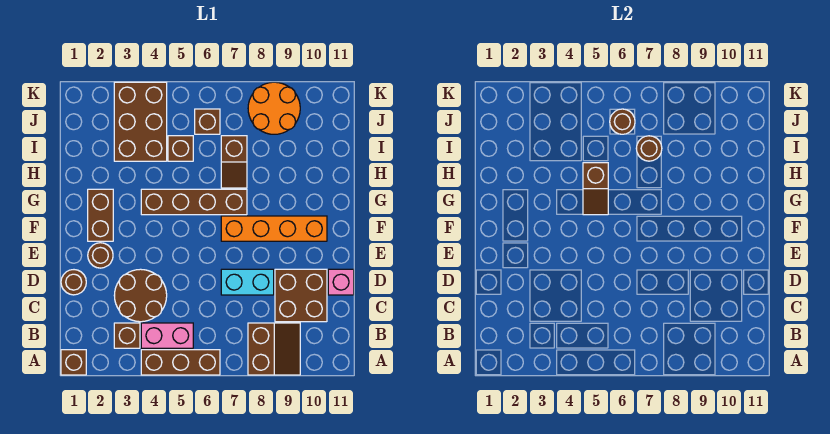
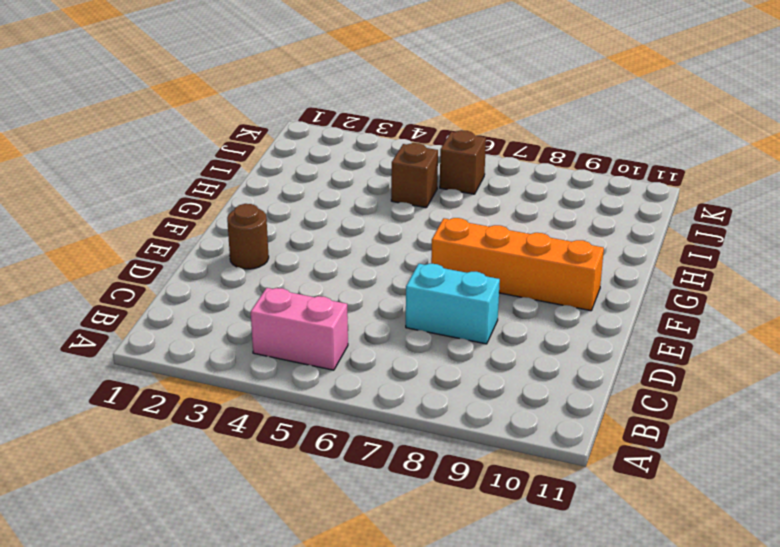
none -> brown brick A1 level 1
none -> brown brick A4:A6 level 1
none -> brown slope A8:B9 level 1 top 8

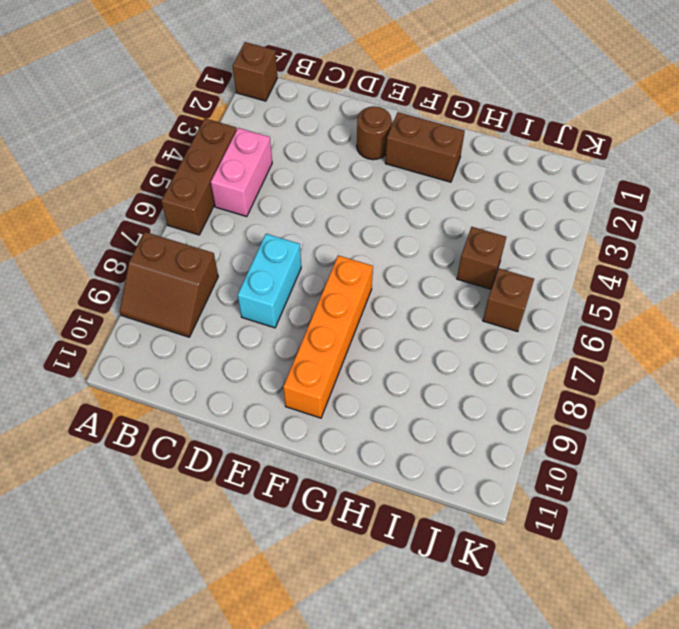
none -> brown brick B3 level 1
none -> brown round brick C3:D4 level 1
none -> brown brick C9:D10 level 1

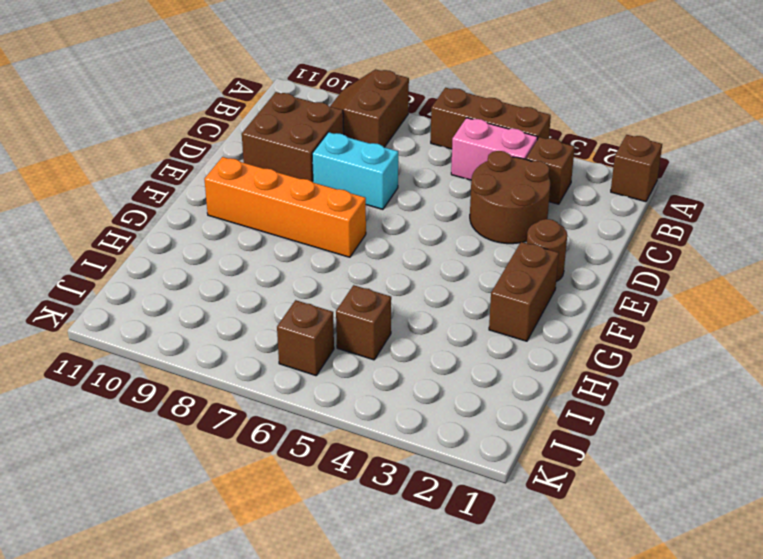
none -> brown round brick D1 level 1
none -> pink brick D11 level 1
none -> brown brick G4:G7 level 1

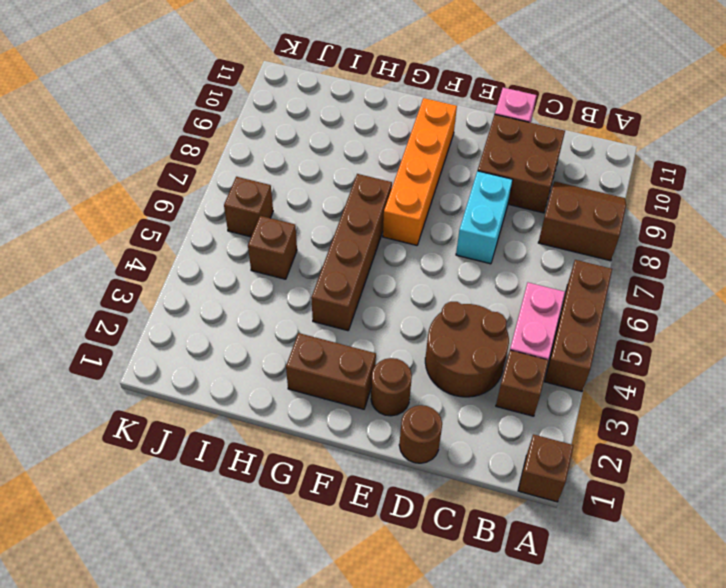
none -> brown slope H7:I7 level 1 top I
none -> brown brick I3:K4 level 1
none -> orange round brick J8:K9 level 1

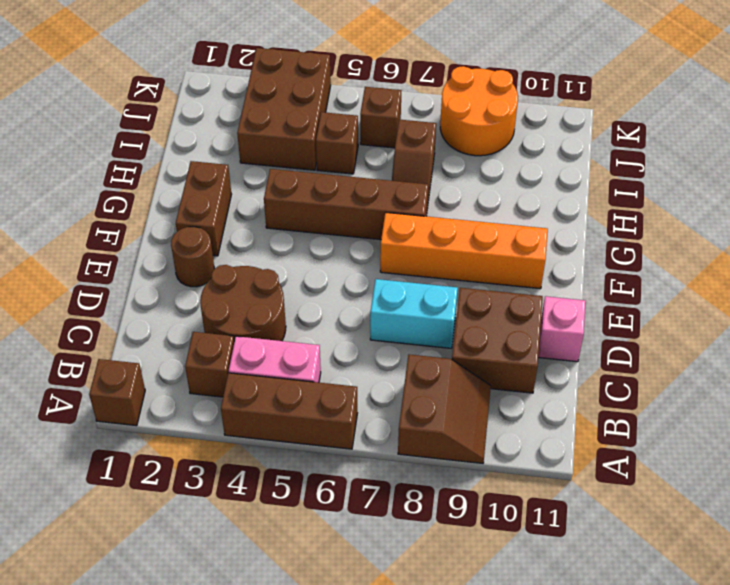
none -> brown round brick D1 level 1
none -> brown slope G5:H5 level 2 top H
none -> brown round brick I7 level 2

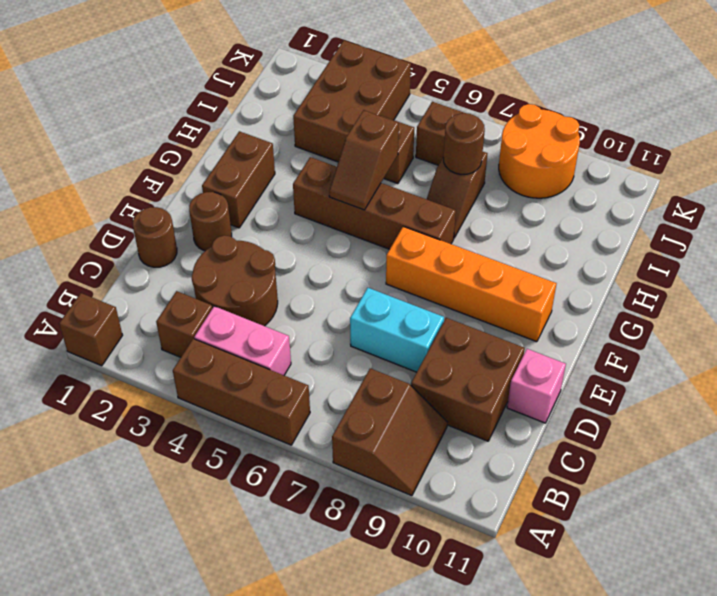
none -> brown round brick J6 level 2

